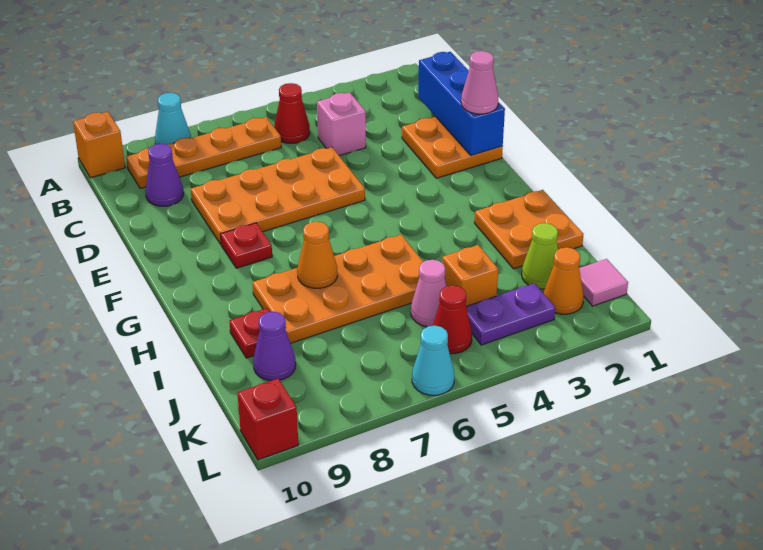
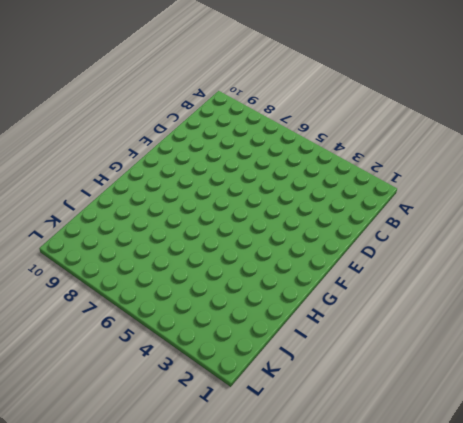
none -> cyan cone A8 level 1
none -> orange brick A10 level 1
none -> red cone B5 level 1

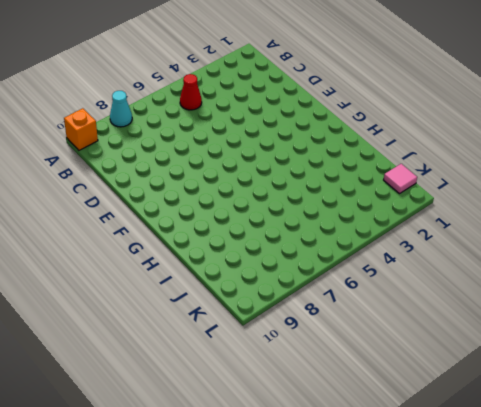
none -> orange plate B6:B9 level 1
none -> pink brick C4 level 1
none -> purple cone C9 level 1

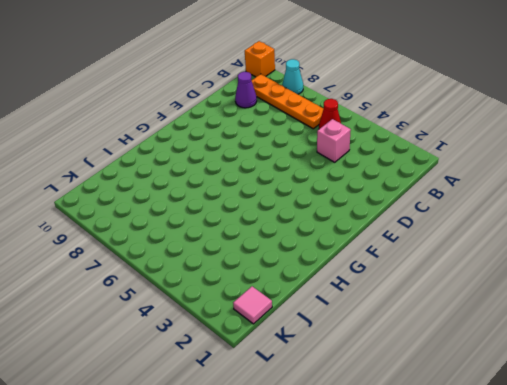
none -> orange plate D1:E2 level 1
none -> orange plate D5:E8 level 1
none -> red plate F8 level 1

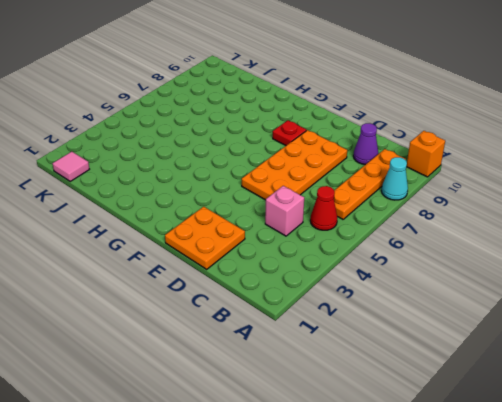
none -> orange plate H1:I2 level 1
none -> orange plate H5:I8 level 1
none -> red plate I9 level 1

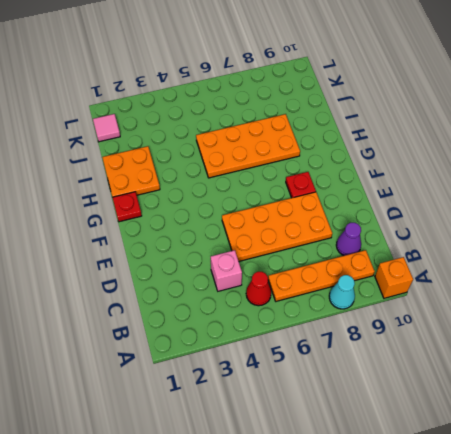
red plate G1 level 1 -> red plate I9 level 1
none -> orange plate D1:E2 level 1
none -> lime cone J2 level 1
none -> orange brick J4 level 1

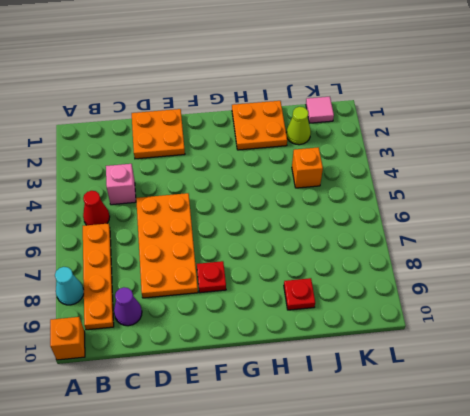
none -> orange plate H5:I8 level 1
none -> pink cone J5 level 1
none -> purple cone J9 level 1

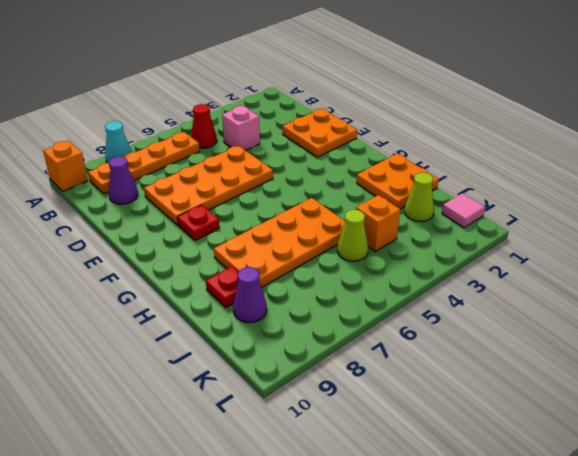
lime cone J5 level 1 -> pink cone J5 level 1
none -> orange cone K2 level 1
none -> purple plate K3:K4 level 1
none -> red cone K5 level 1

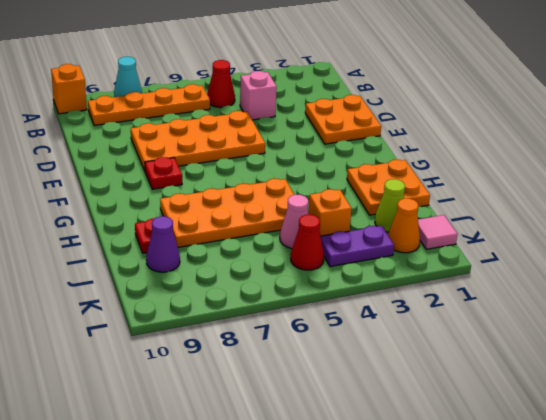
none -> purple cone C9 level 1
none -> cyan cone L6 level 1
none -> red brick L10 level 1

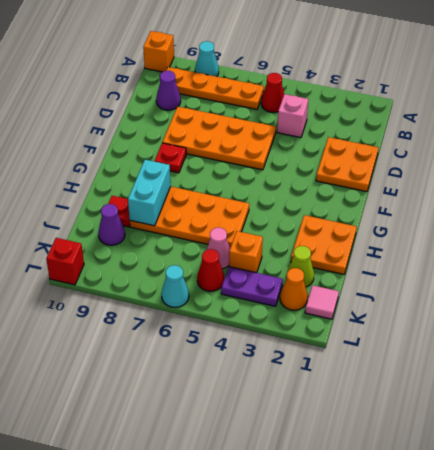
cyan brick H8:I8 level 2 -> none
none -> blue brick C1:E1 level 2
none -> orange cone H7 level 2
none -> pink cone E1 level 3

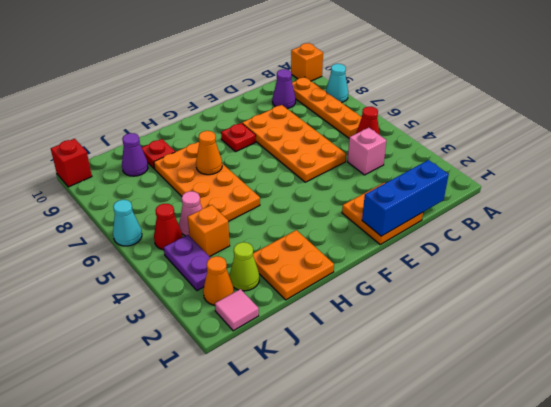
none -> pink cone E1 level 3

